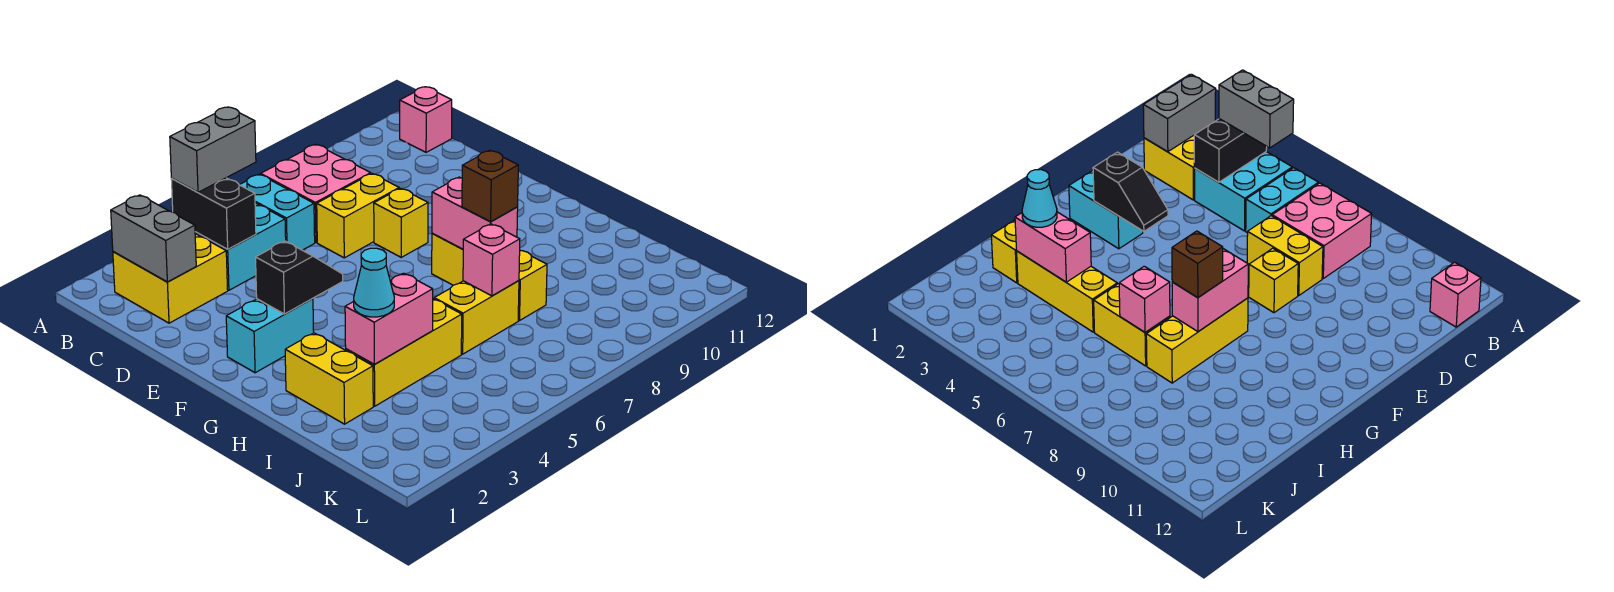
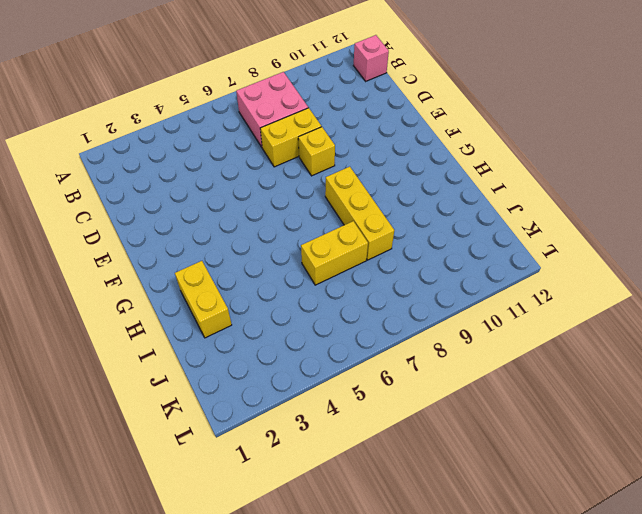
none -> yellow brick B2:C3 level 1
none -> cyan brick B4:C5 level 1
none -> cyan brick B6:C6 level 1

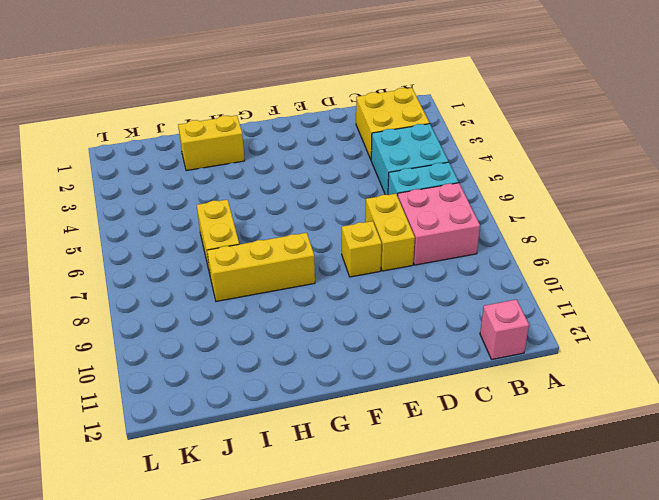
none -> cyan brick F2:F3 level 1
none -> yellow brick I3:I5 level 1
none -> grey brick B2:C2 level 2

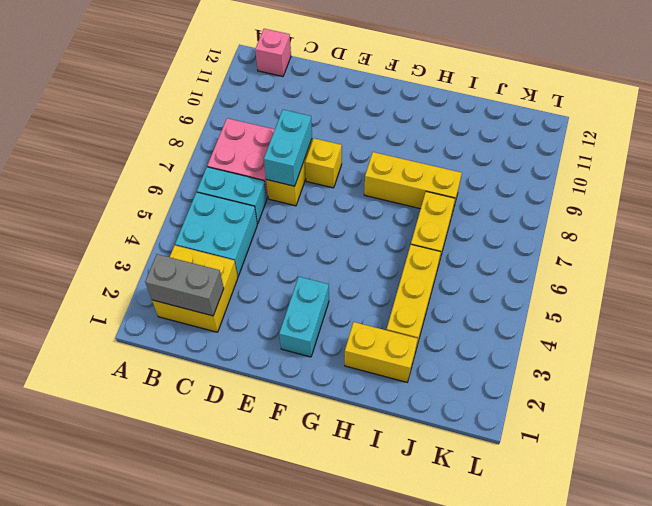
cyan brick D7:D8 level 2 -> none
none -> black brick B4:C4 level 2
none -> black slope F3:F4 level 2 top 3
none -> pink brick G8:H8 level 2

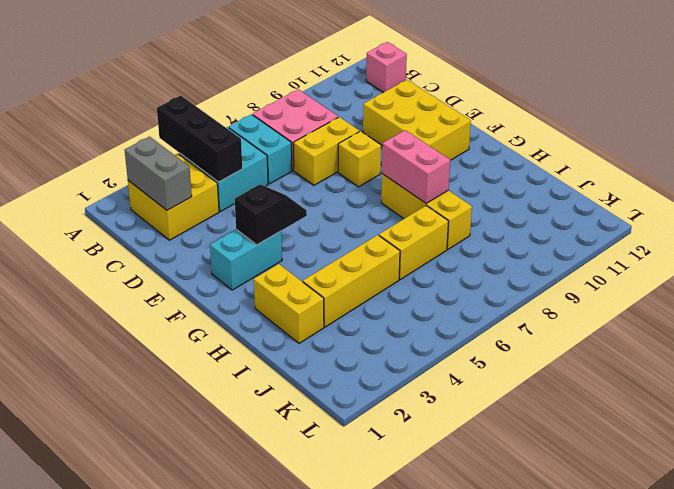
black brick A4:C4 level 2 -> black brick B4:C4 level 2
yellow brick D10:F11 level 1 -> none
none -> pink brick I3:I4 level 2
none -> pink brick I7 level 2
none -> grey brick B4:B5 level 3

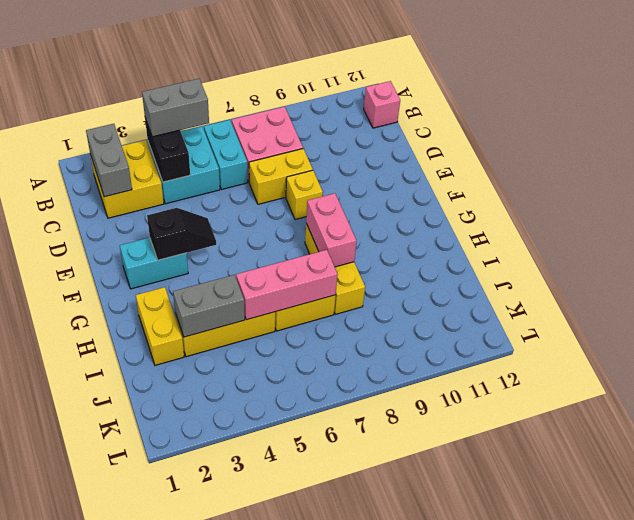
grey brick I3:I4 level 2 -> pink brick I3:I4 level 2
pink brick I5:I7 level 2 -> pink brick I7 level 2
none -> brown brick H8 level 3
none -> cyan cone I3 level 3

